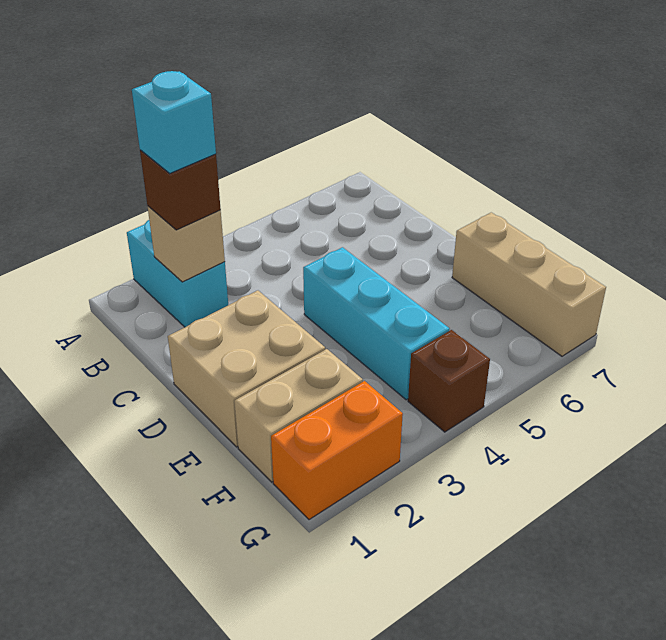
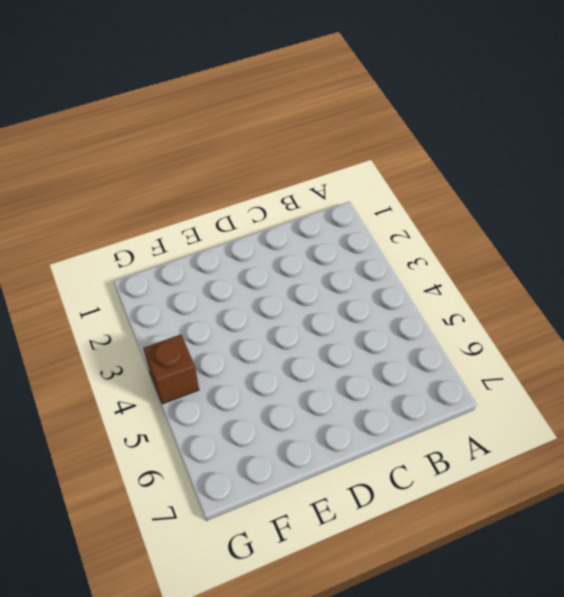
none -> cyan brick A2:B2 level 1
none -> tan brick D1:E2 level 1

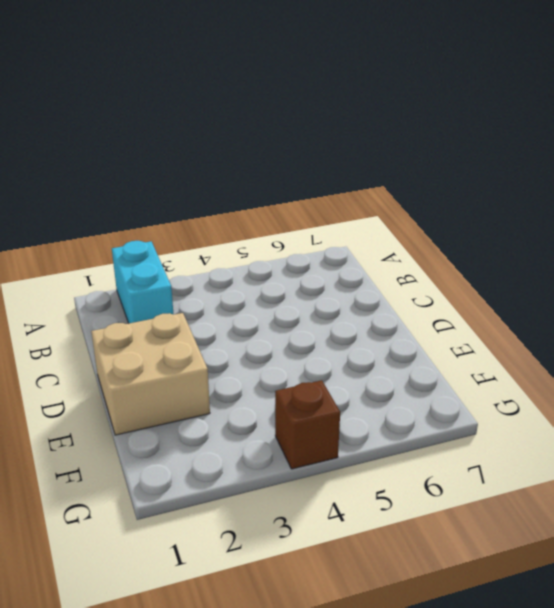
none -> cyan brick D4:F4 level 1
none -> tan brick E7:G7 level 1

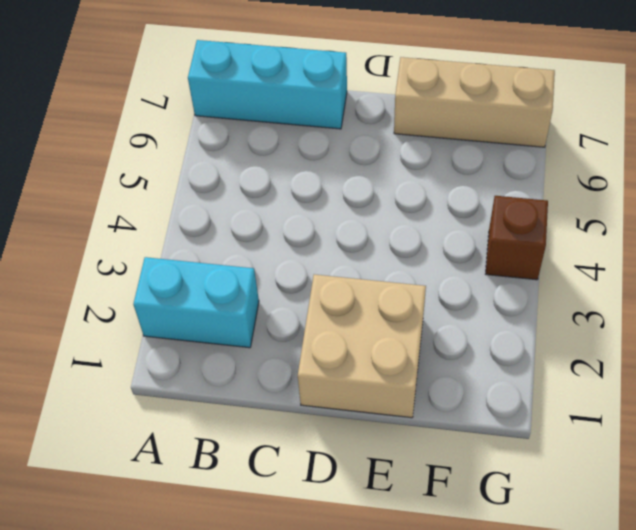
cyan brick A7:C7 level 1 -> cyan brick D4:F4 level 1
none -> tan brick F1:F2 level 1
none -> orange brick G1:G2 level 1

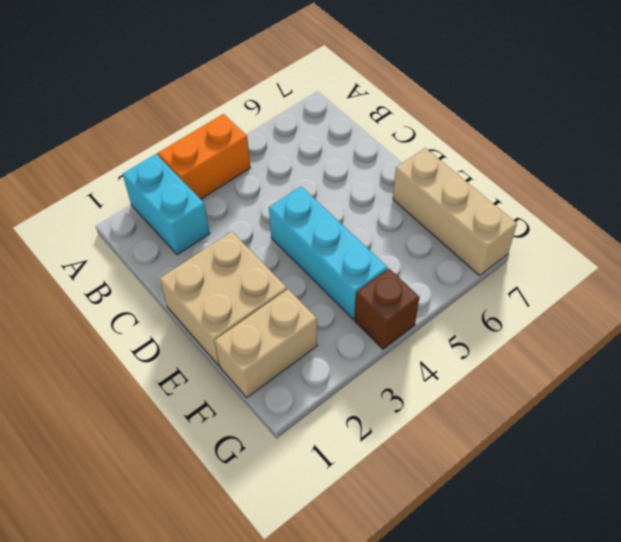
orange brick A3:A4 level 1 -> orange brick G1:G2 level 1
none -> tan brick B2 level 2
none -> brown brick B2 level 3

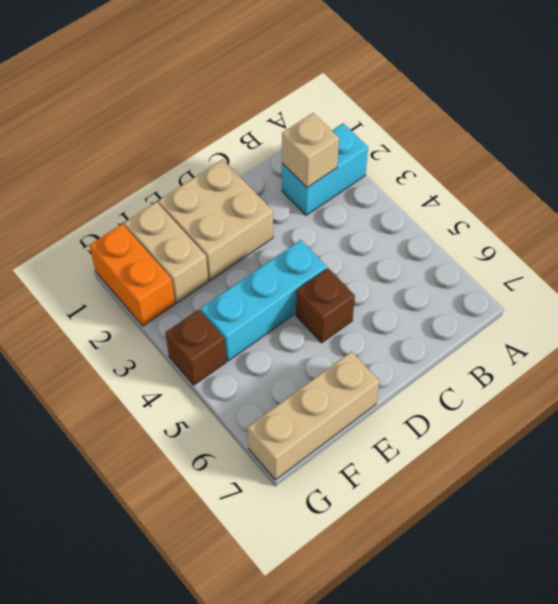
brown brick D5 level 1 -> brown brick B2 level 3
none -> cyan brick B2 level 4

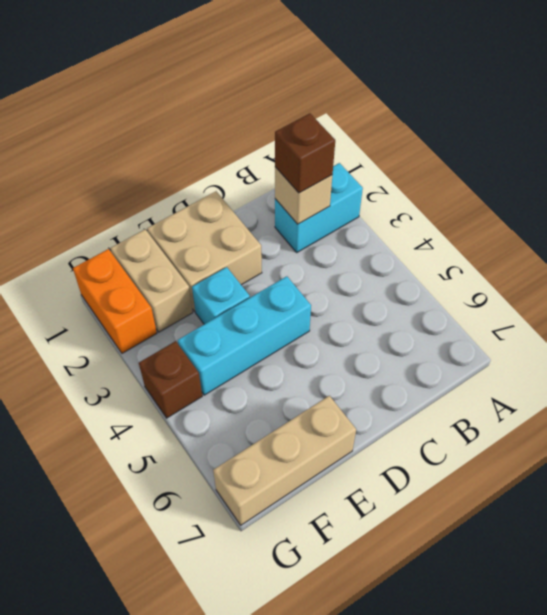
cyan brick E3 level 1 -> cyan brick B2 level 4

